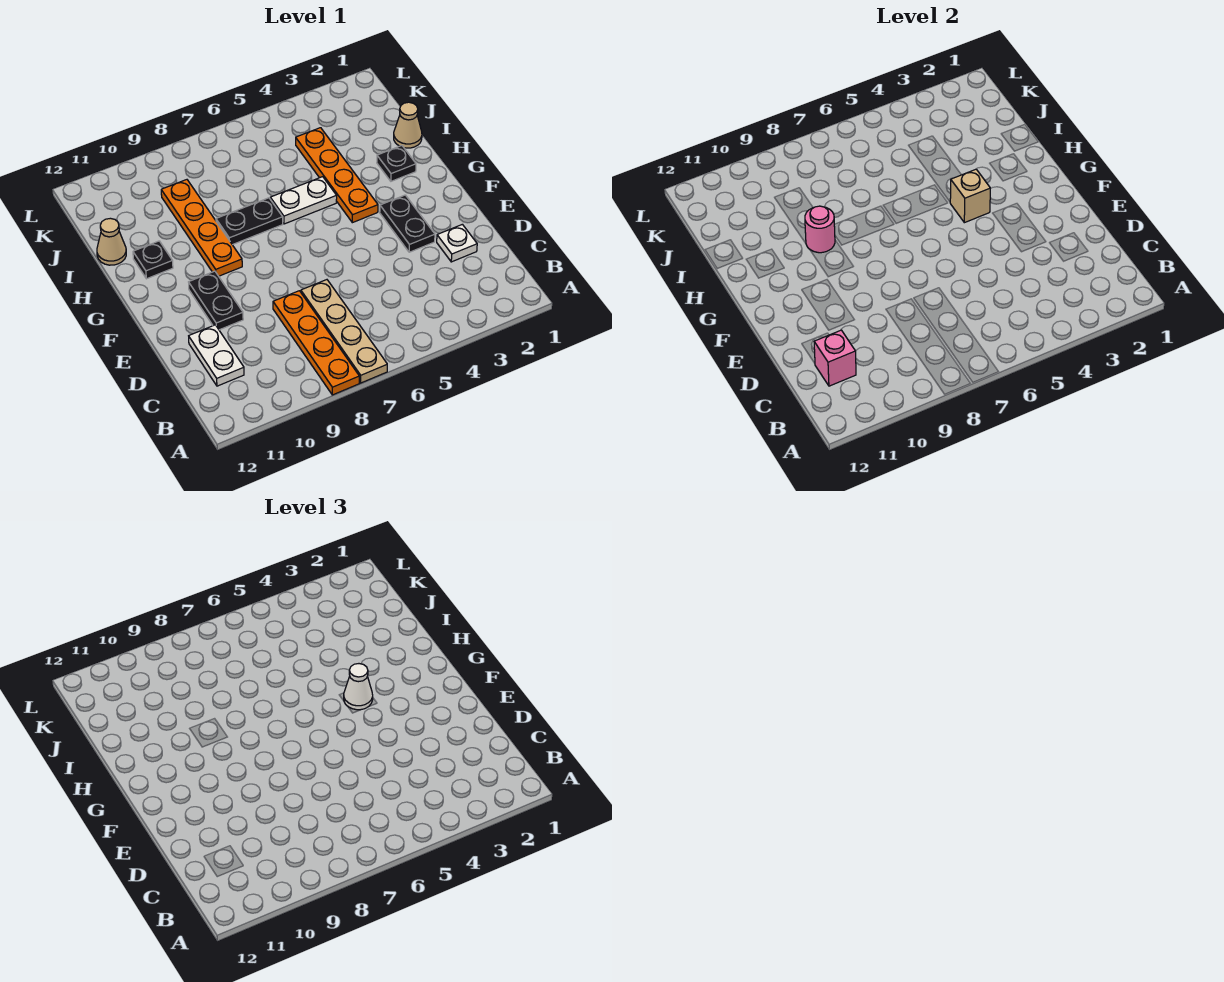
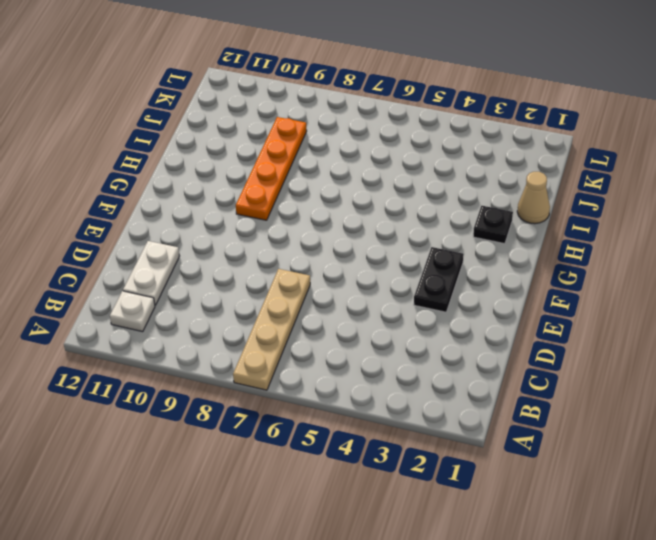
white plate B11 level 1 -> white plate D2 level 1
none -> orange plate A8:D8 level 1
none -> black plate E10:F10 level 1
none -> orange plate G4:J4 level 1

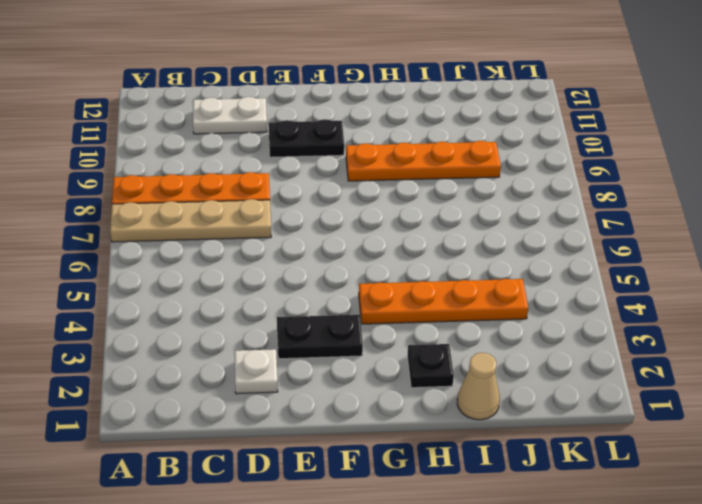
none -> white plate H5:H6 level 1
none -> black plate H7:H8 level 1
none -> black plate H11 level 1

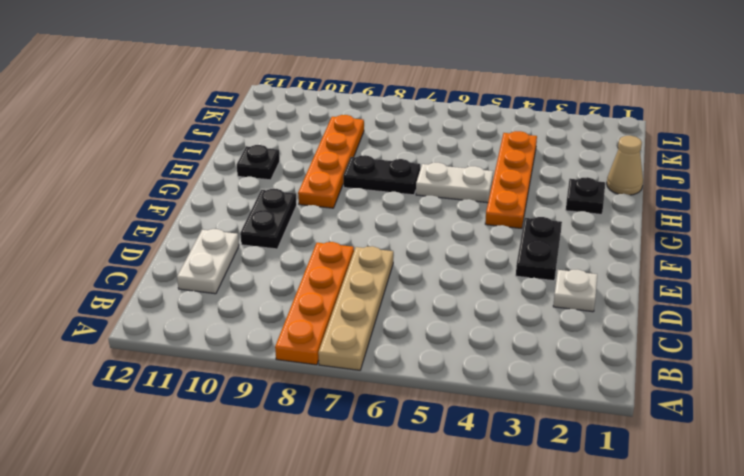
none -> tan cone I12 level 1
none -> pink brick C11 level 2
none -> tan brick G4 level 2

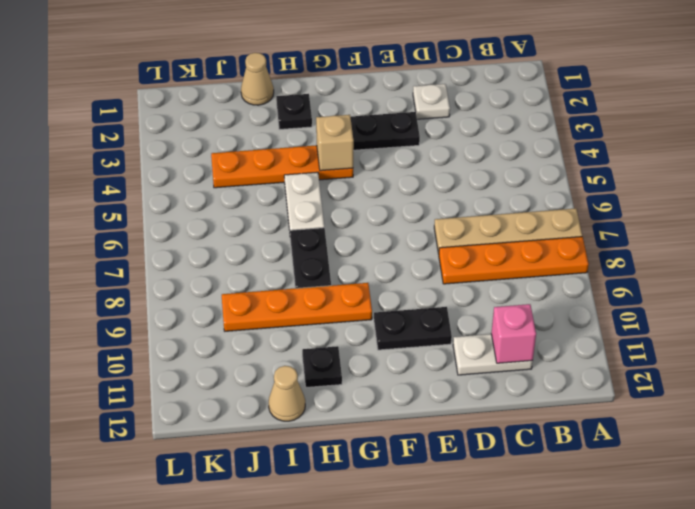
none -> pink round brick H9 level 2
none -> white cone G4 level 3

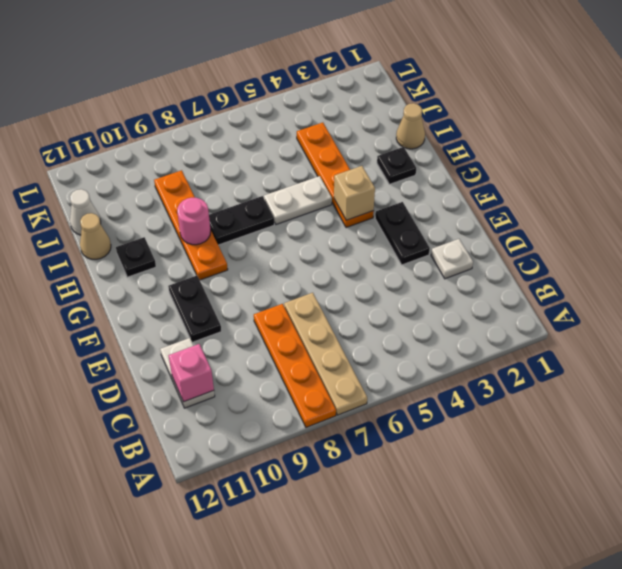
white cone J12 level 1 -> white cone G4 level 3

